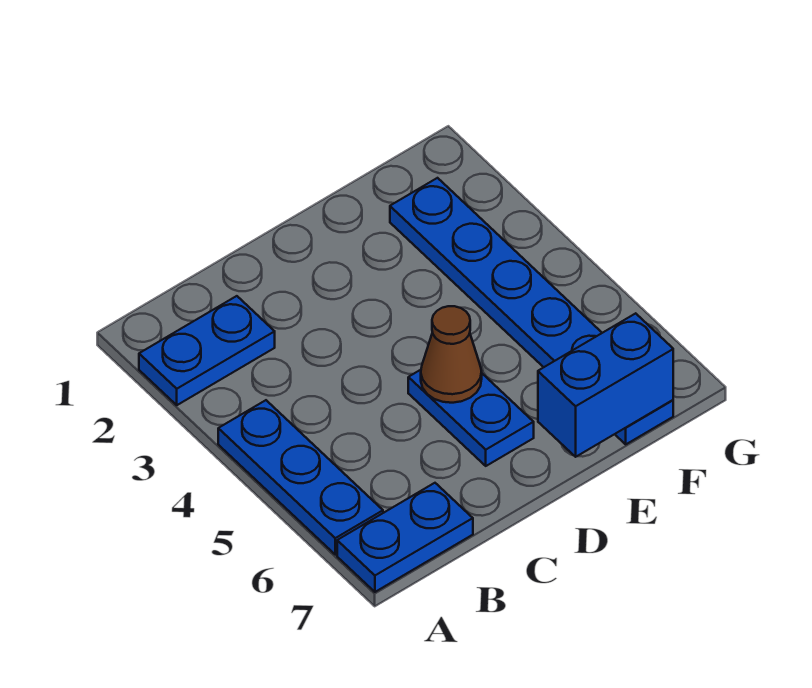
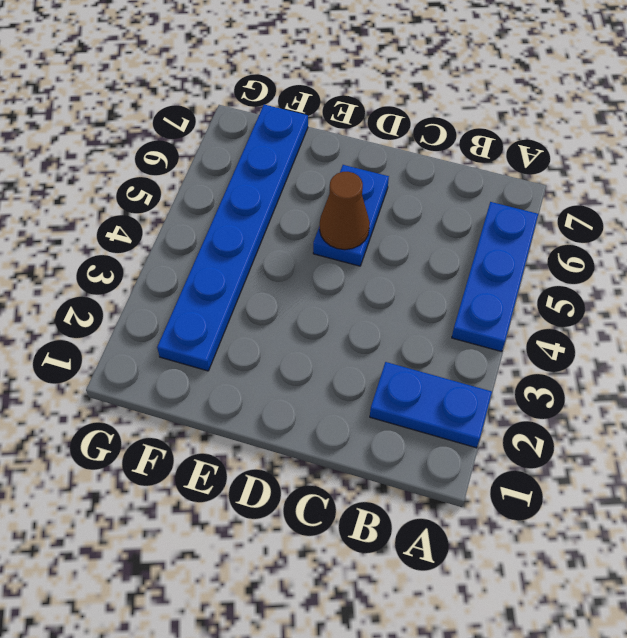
none -> blue plate A7:B7 level 1
none -> blue brick E7:F7 level 2

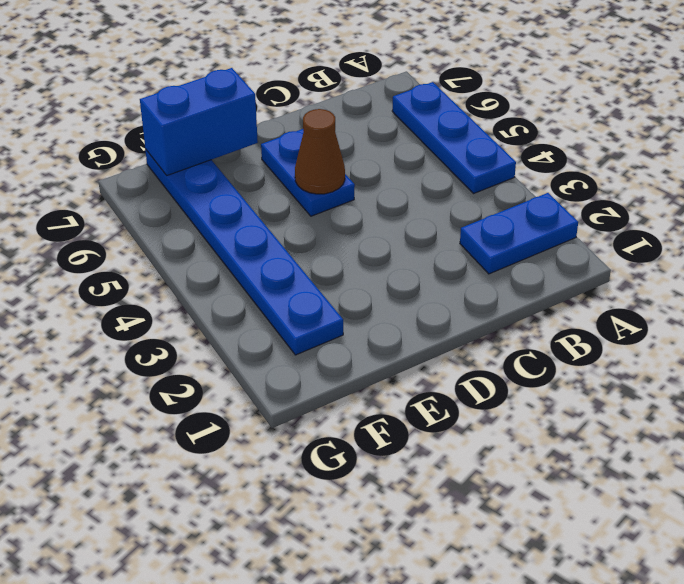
none -> blue plate A7:B7 level 1

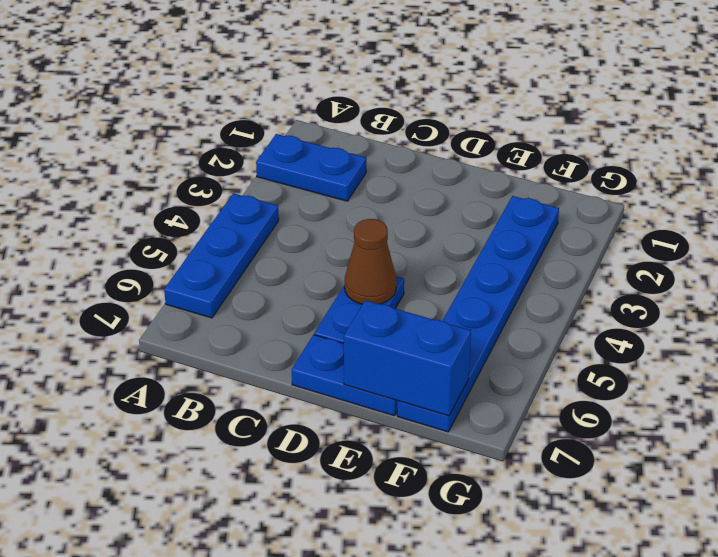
blue plate D7:E7 level 1 -> blue plate A7:B7 level 1

